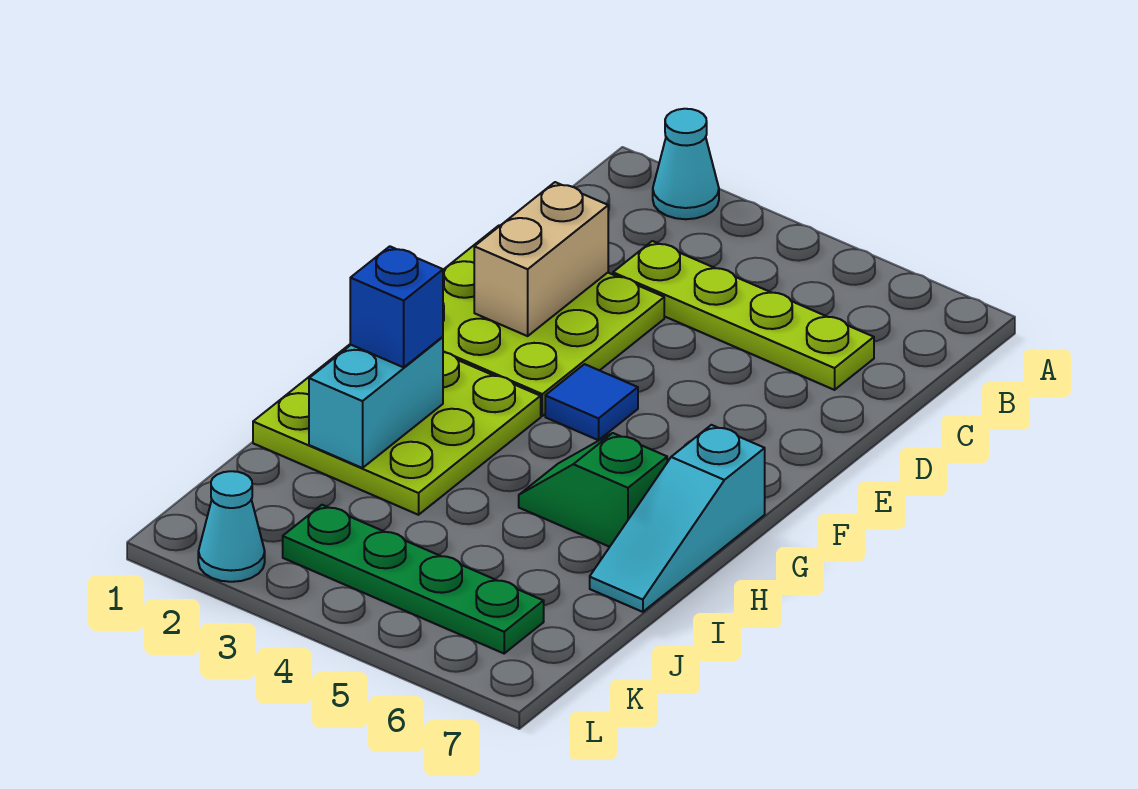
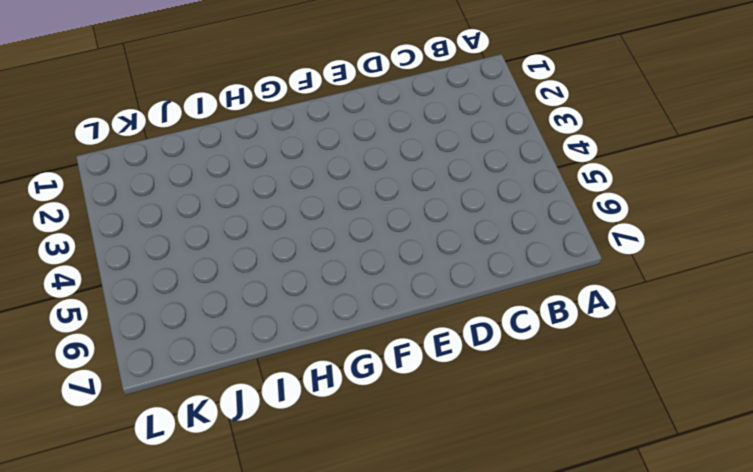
none -> cyan cone A2 level 1
none -> lime plate C3:C6 level 1
none -> lime plate D1:F3 level 1

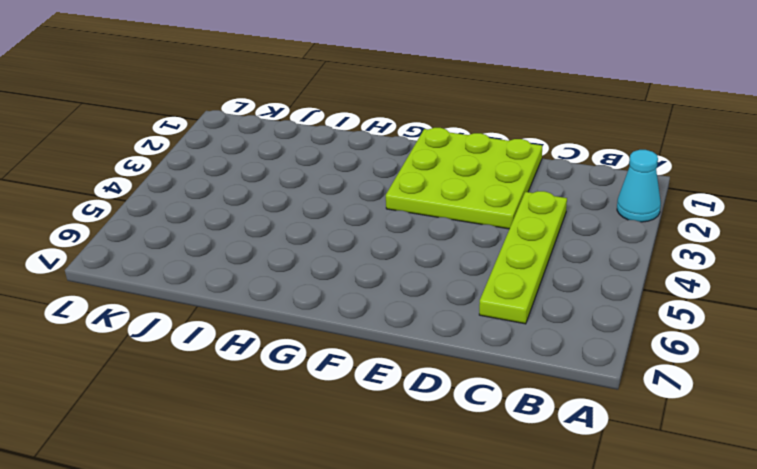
none -> blue tile F4 level 1
none -> lime plate G1:I3 level 1
none -> cyan slope G7:I7 level 1 top G

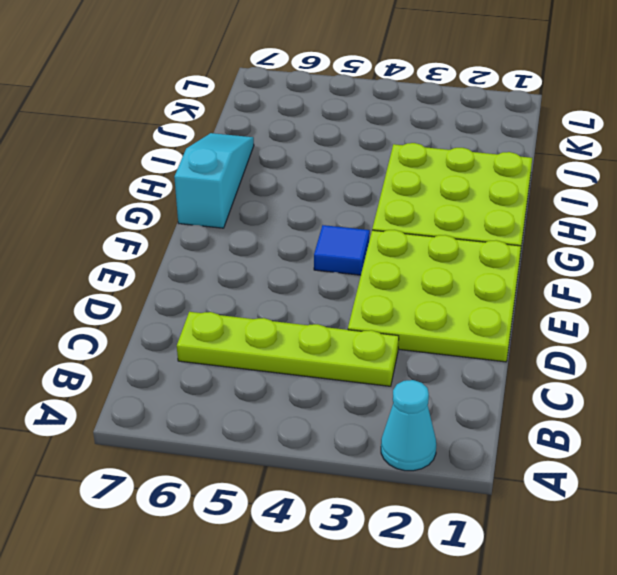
none -> green slope H5:H6 level 1 top 6
none -> green plate K3:K6 level 1
none -> cyan cone L2 level 1

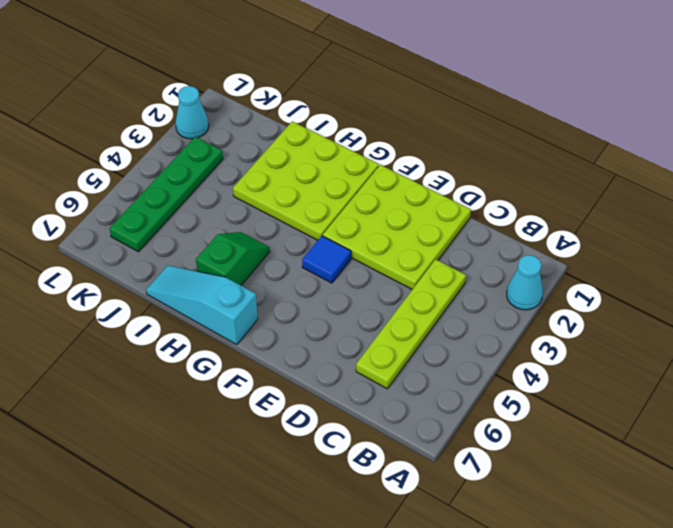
none -> tan brick D2:E2 level 2
none -> cyan brick H2:I2 level 2
none -> blue brick H2 level 3

